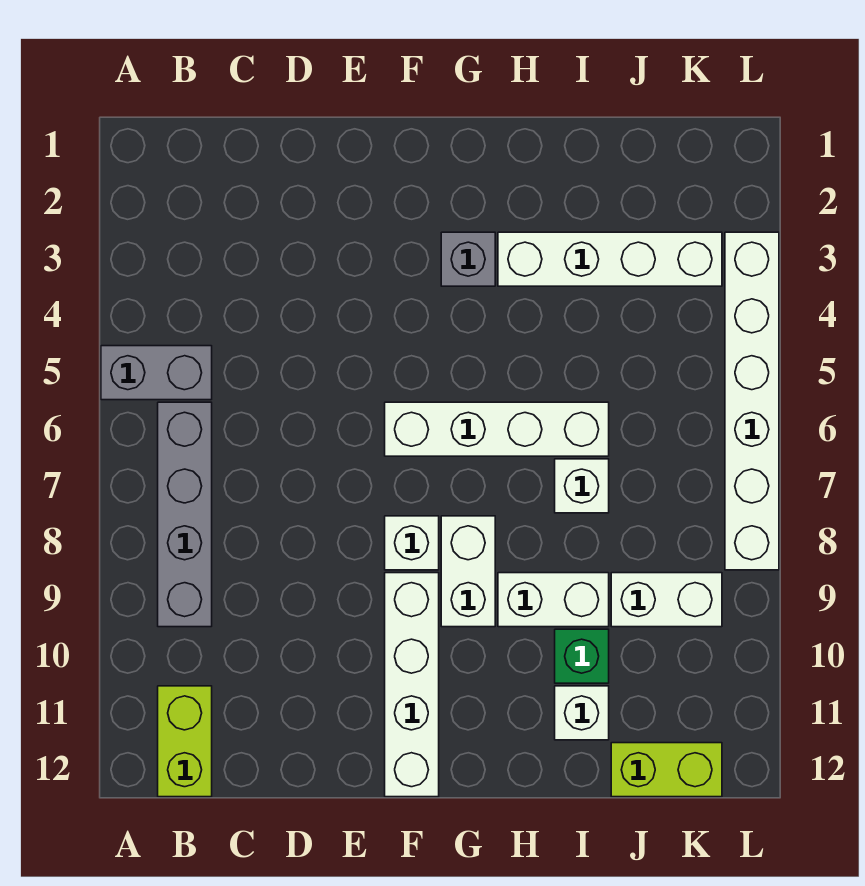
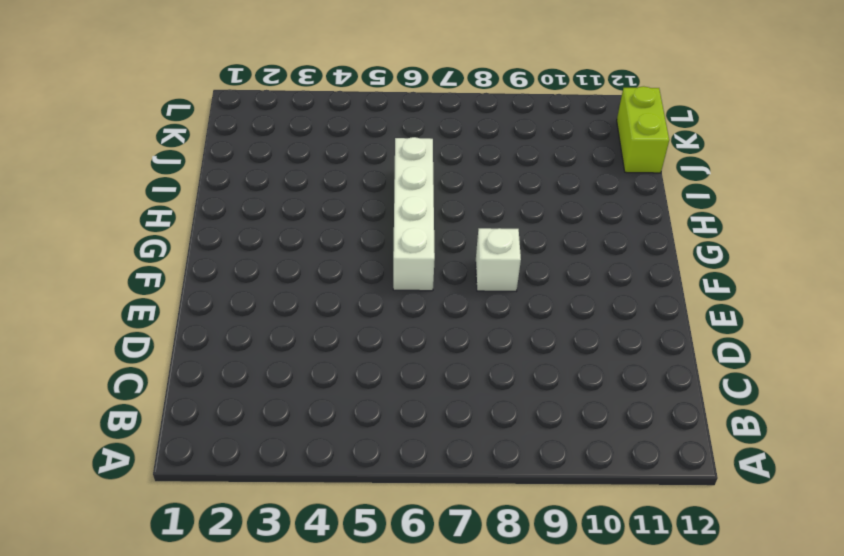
none -> grey brick A5:B5 level 1
none -> grey brick B6:B9 level 1
none -> lime brick B11:B12 level 1

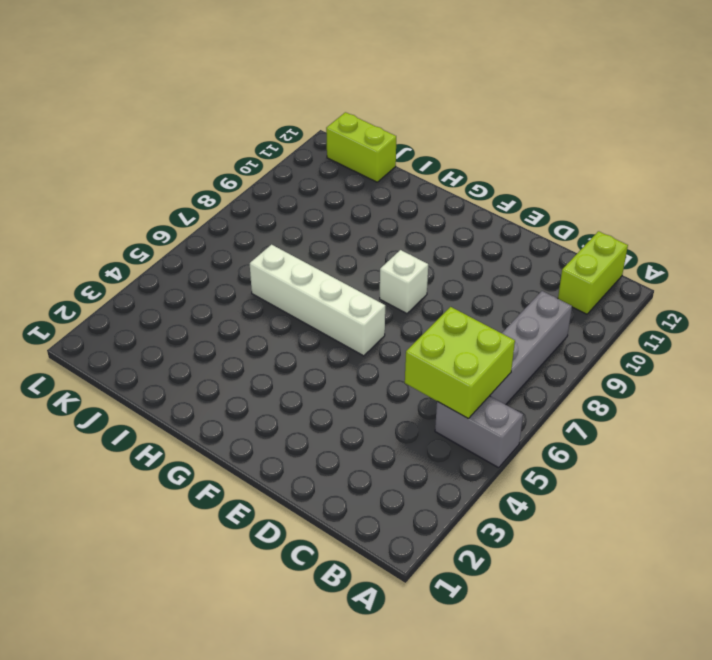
lime brick B5:C6 level 2 -> none
none -> white brick F9:F12 level 1
none -> grey brick G3 level 1
none -> white brick G8:G9 level 1

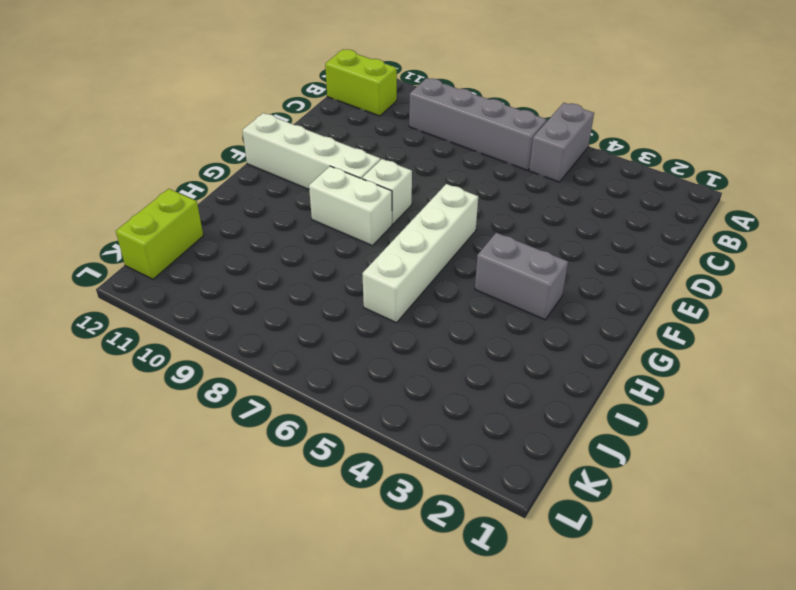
grey brick G3:G4 level 1 -> grey brick G3 level 1
none -> white brick H3:K3 level 1
none -> white brick H9:I9 level 1
none -> white brick I7 level 1

